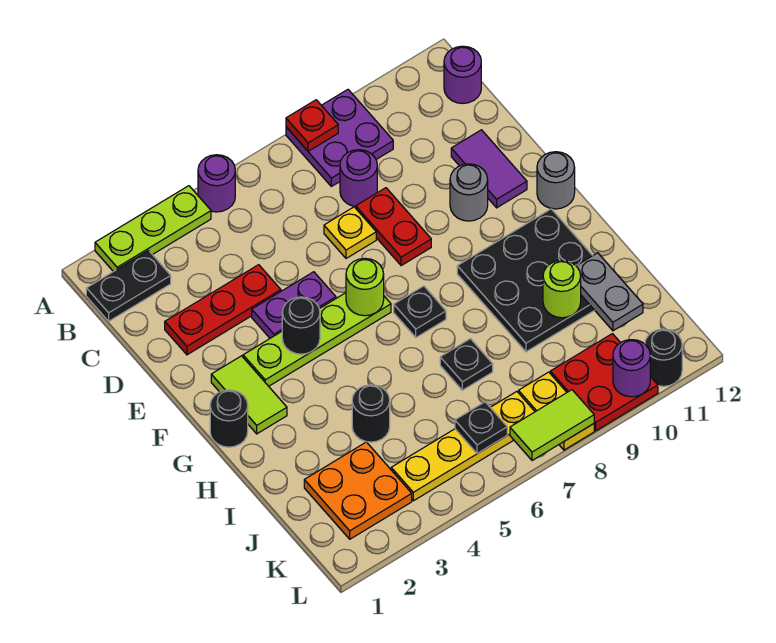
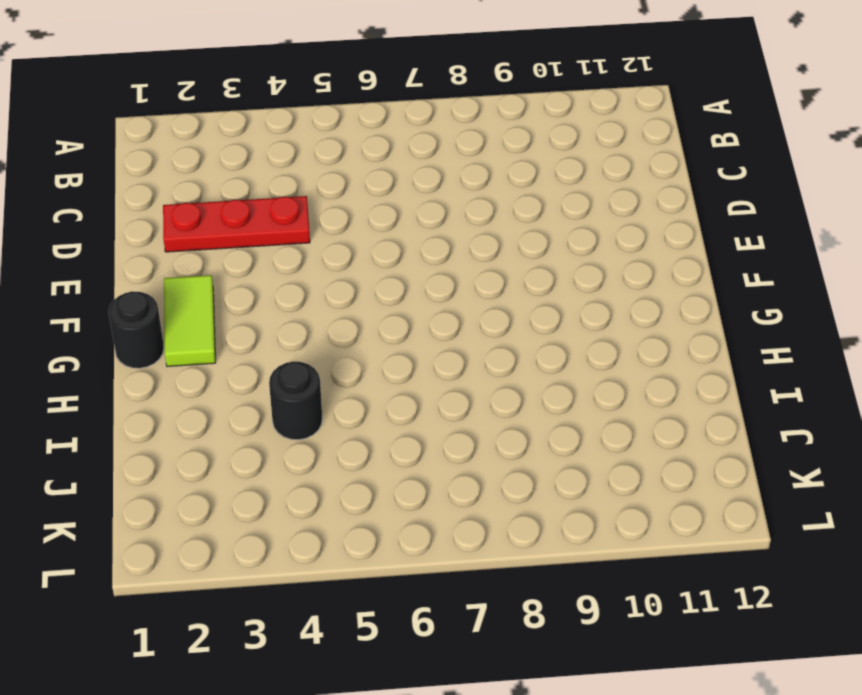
none -> lime plate A2:A4 level 1
none -> purple round brick A5 level 1
none -> purple plate A8:B9 level 1
none -> black plate B1:B2 level 1

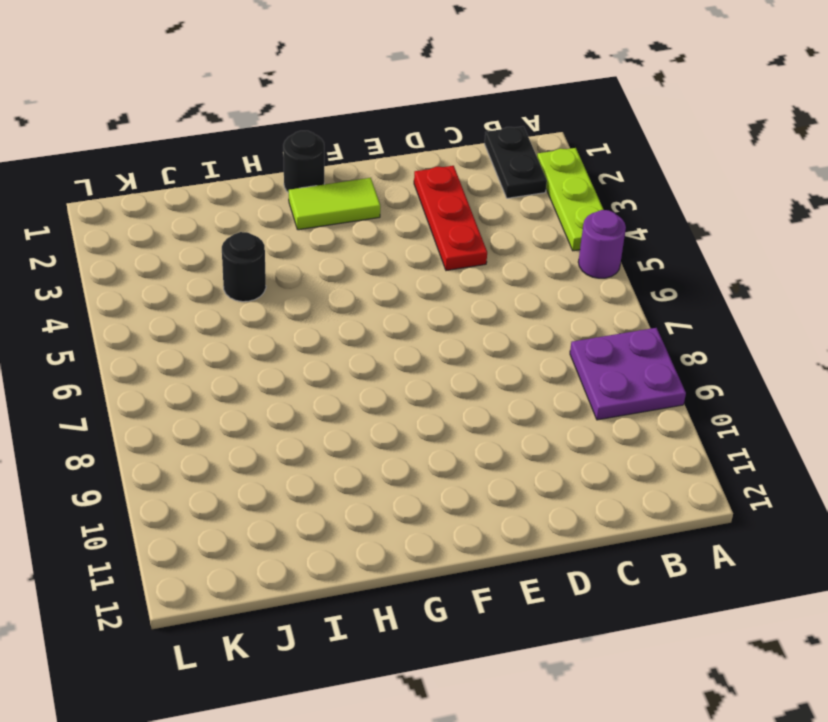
none -> purple round brick B12 level 1
none -> purple round brick C8 level 1
none -> yellow plate D7 level 1
none -> red plate D8:E8 level 1

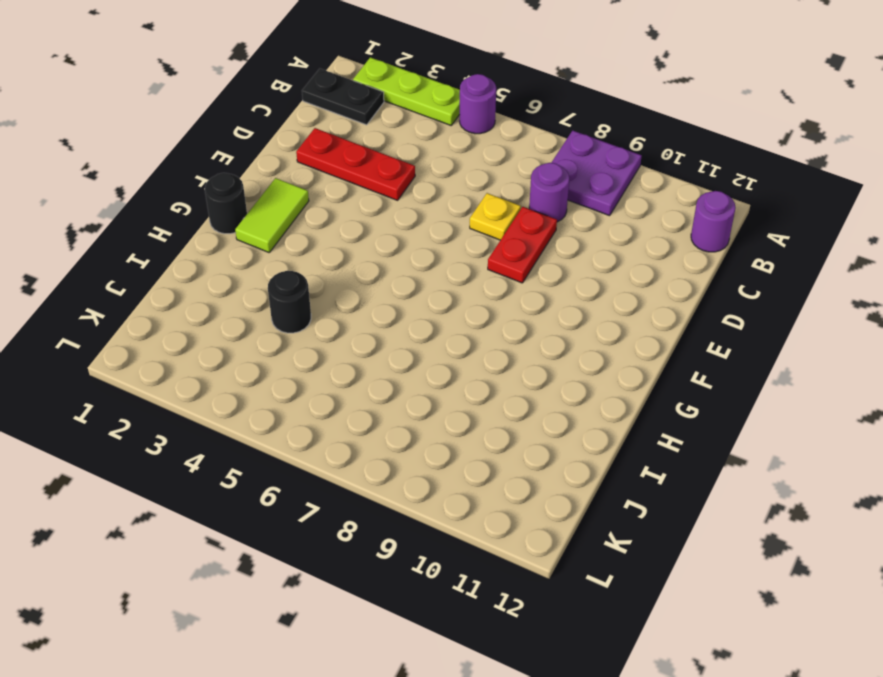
none -> purple tile D11:E11 level 1
none -> purple plate E4:E5 level 1
none -> grey round brick E10 level 1
none -> lime plate F3:F6 level 1

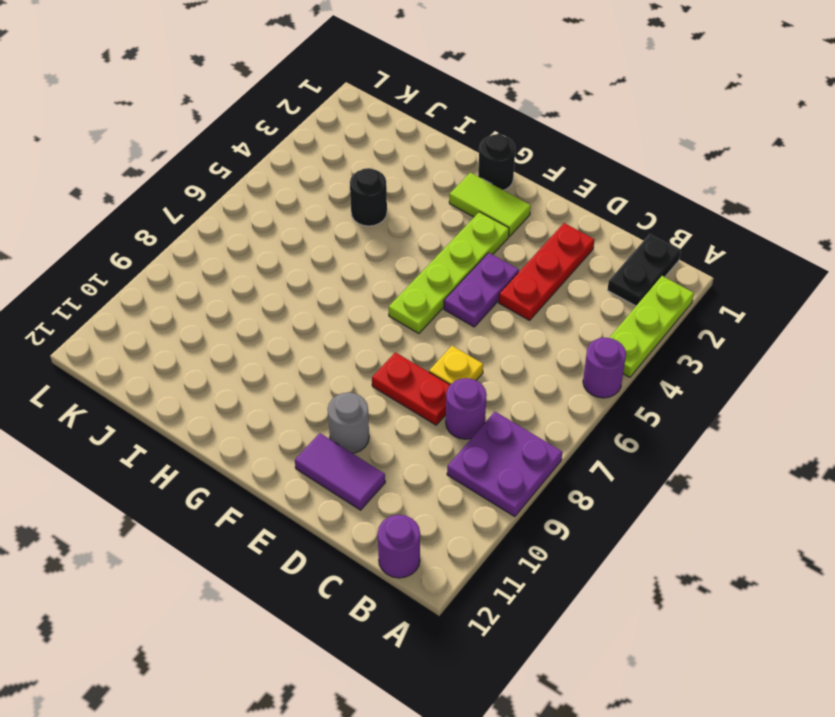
none -> grey round brick F12 level 1
none -> black plate G7 level 1
none -> black plate G9:I11 level 1
none -> black plate I7 level 1

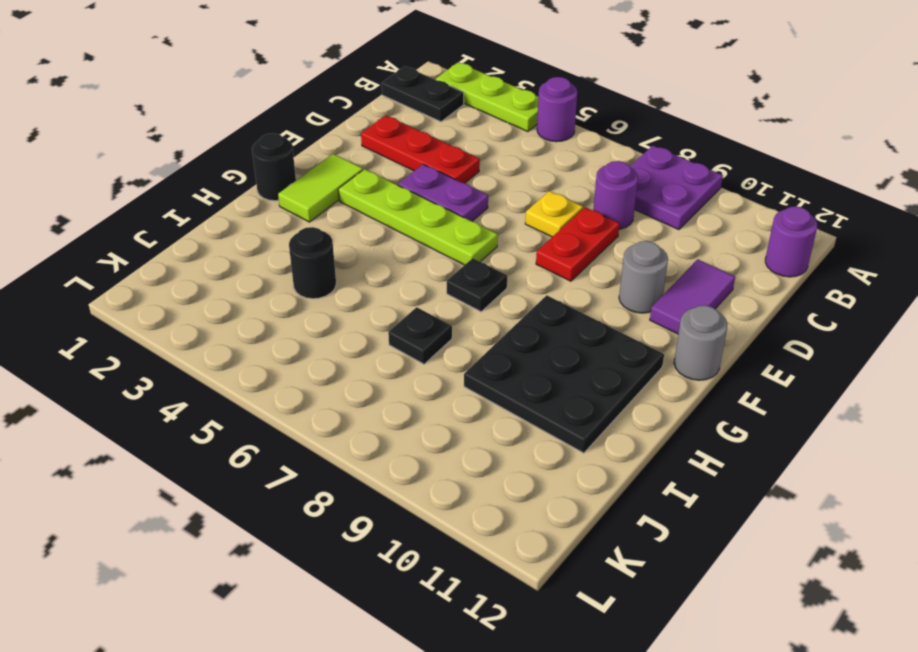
none -> orange plate J2:K3 level 1
none -> yellow plate K4:K7 level 1
none -> yellow plate K8:L8 level 1
none -> red plate K9:L10 level 1

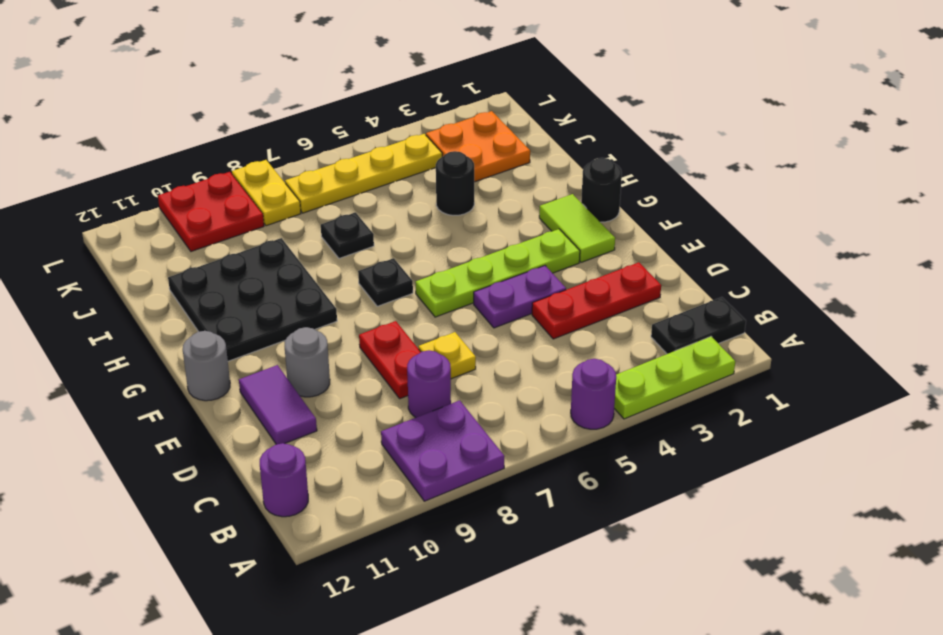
none -> black round brick L11 level 1
none -> red plate A8 level 2
none -> black round brick F4 level 2
none -> lime round brick F6 level 2

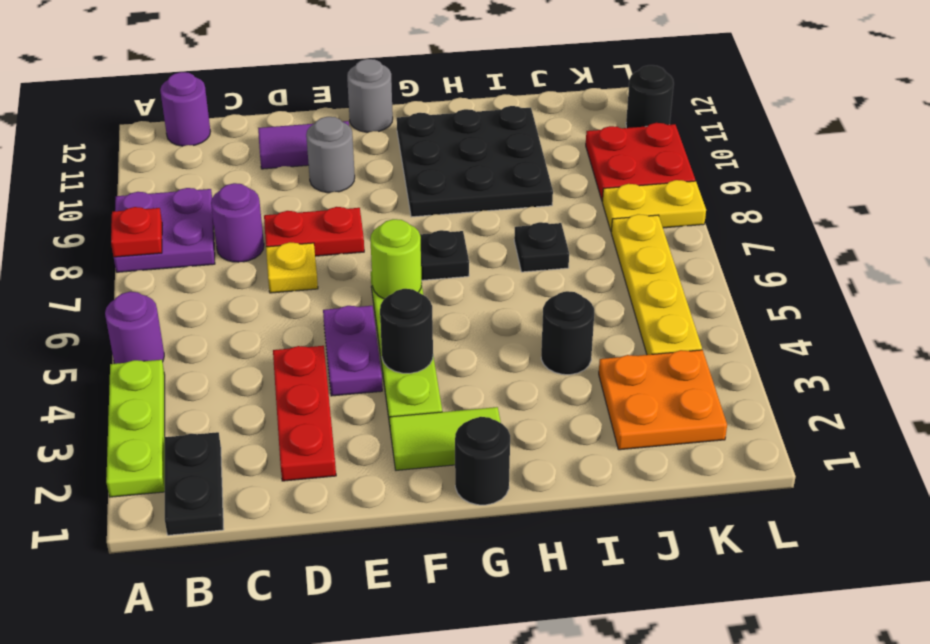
none -> lime round brick I10 level 2
none -> grey plate I11:J11 level 2
none -> black plate K6 level 2
none -> lime tile L7:L8 level 2

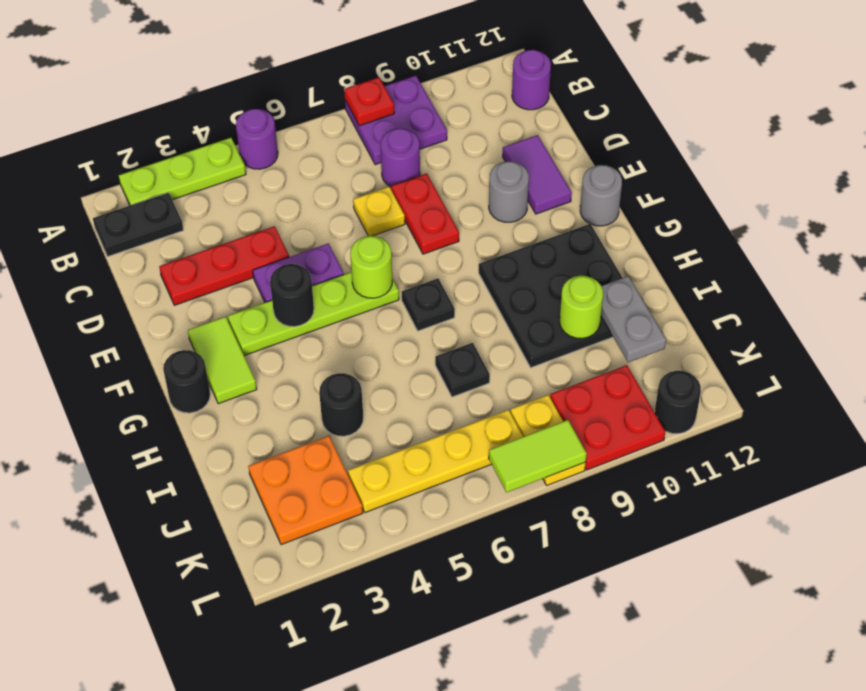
none -> black plate K6 level 2
none -> purple round brick L10 level 2

